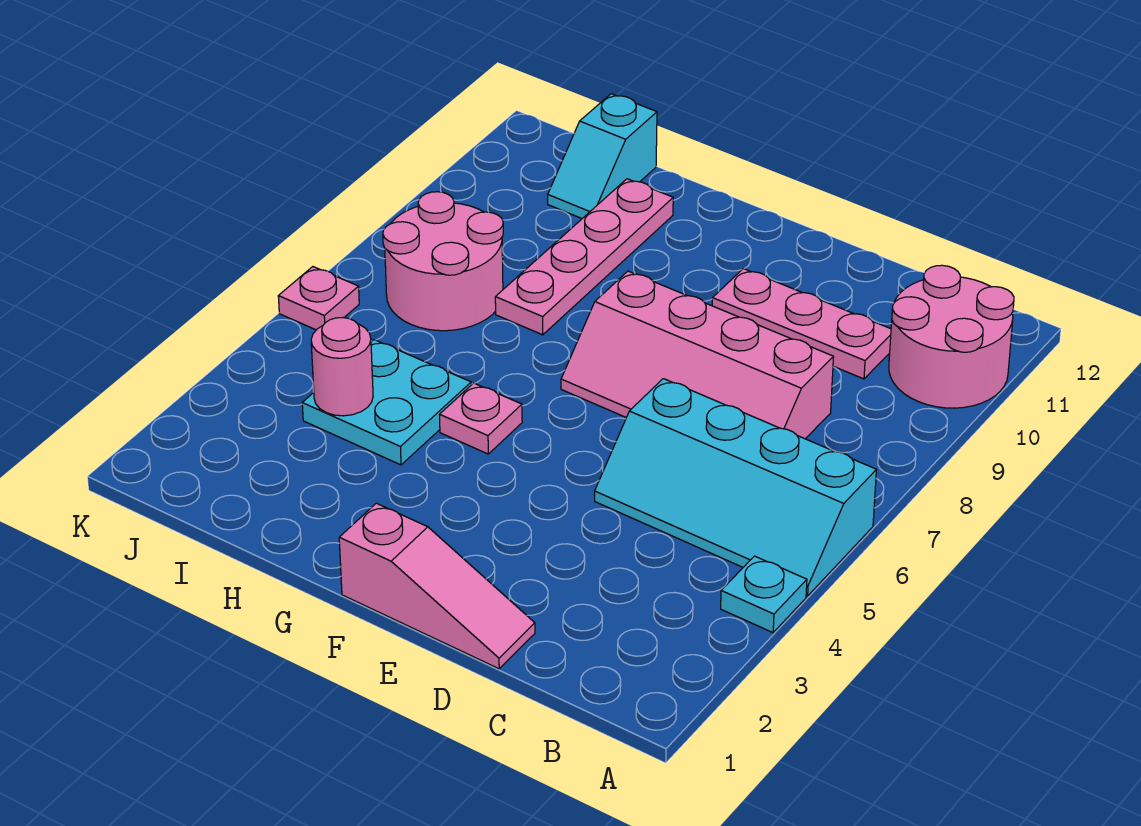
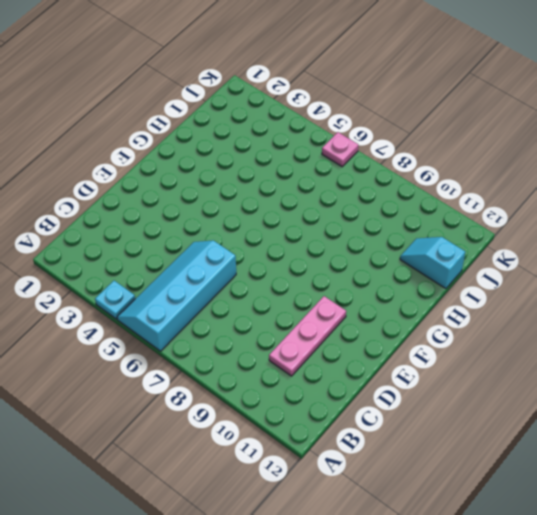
none -> pink round brick A10:B11 level 1
none -> pink slope C7:F8 level 1 top 8
none -> pink slope D1:F1 level 1 top F

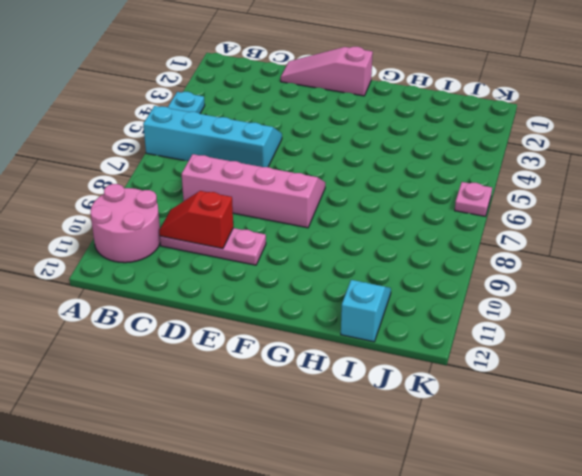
red slope C10:D10 level 2 top D -> none
none -> pink plate G5 level 1
none -> cyan plate H4:I5 level 1
none -> pink plate H8:H11 level 1

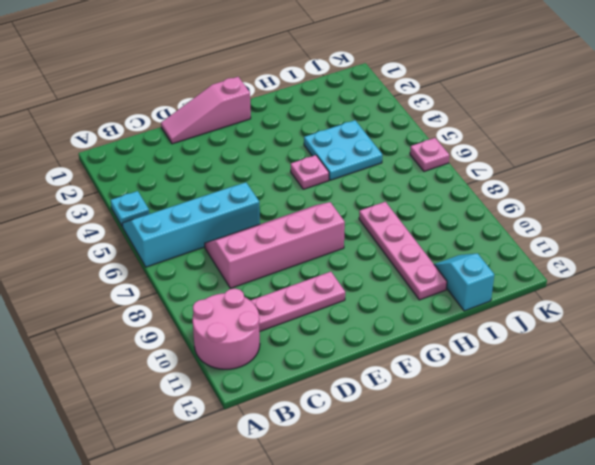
none -> pink round brick I7:J8 level 1
none -> pink round brick I4 level 2

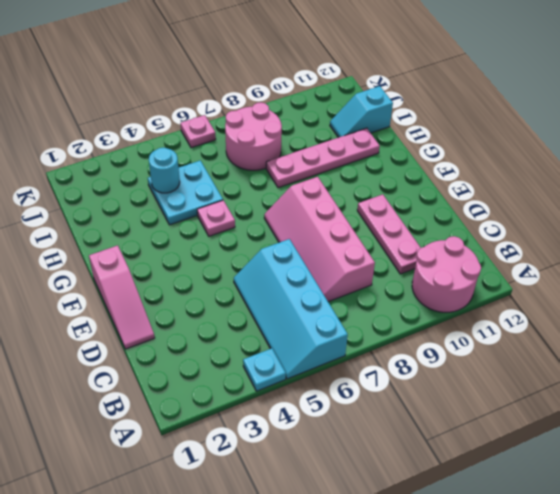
cyan round brick I4 level 2 -> pink round brick I4 level 2

